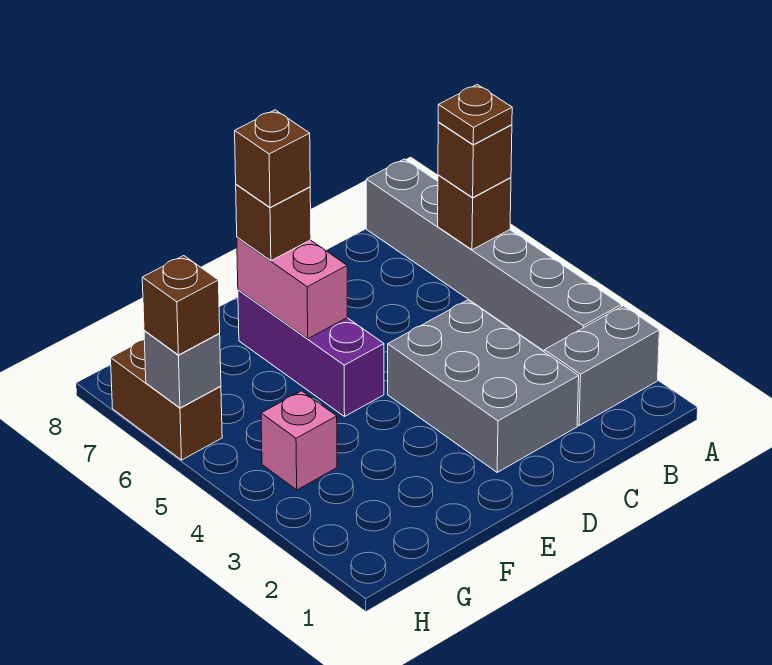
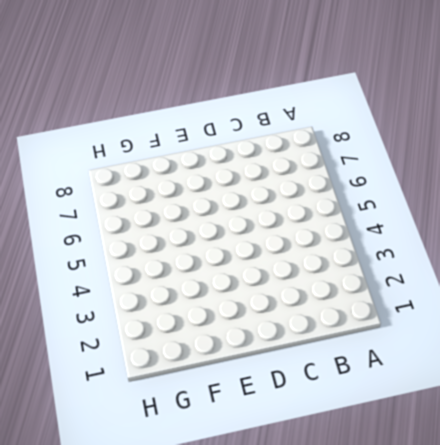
none -> grey brick A2:B2 level 1
none -> grey brick A3:A8 level 1
none -> grey brick C2:D4 level 1

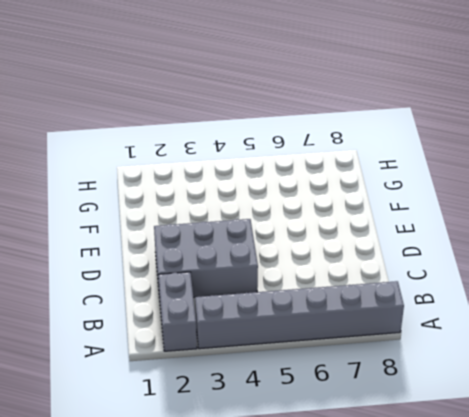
none -> purple brick E5:E7 level 1
none -> pink brick G4 level 1
none -> brown brick H6:H7 level 1

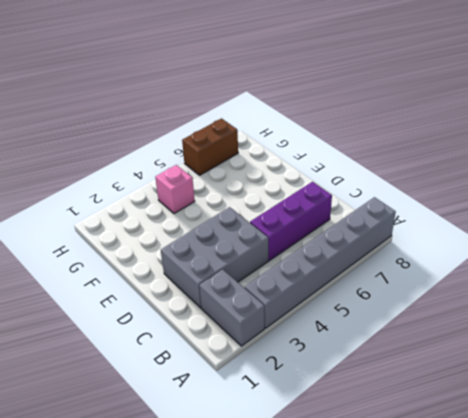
purple brick C5:C7 level 1 -> purple brick E5:E7 level 1
none -> brown brick A6 level 2
none -> pink brick E6:E7 level 2
none -> grey brick H6 level 2

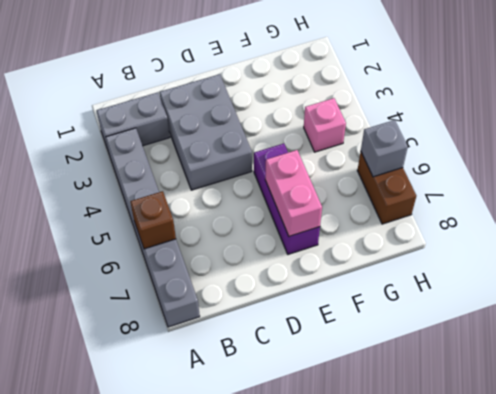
none -> brown brick A6 level 3
none -> brown brick E7 level 3
none -> brown brick H6 level 3

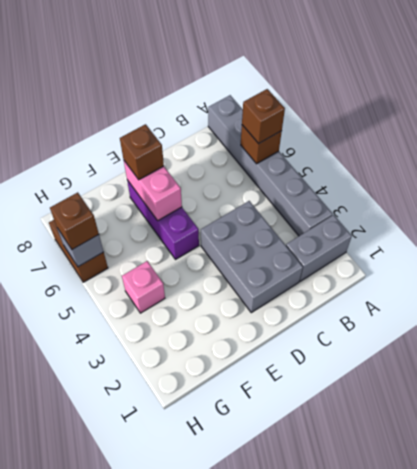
none -> brown plate A6 level 4
none -> brown brick E7 level 4

